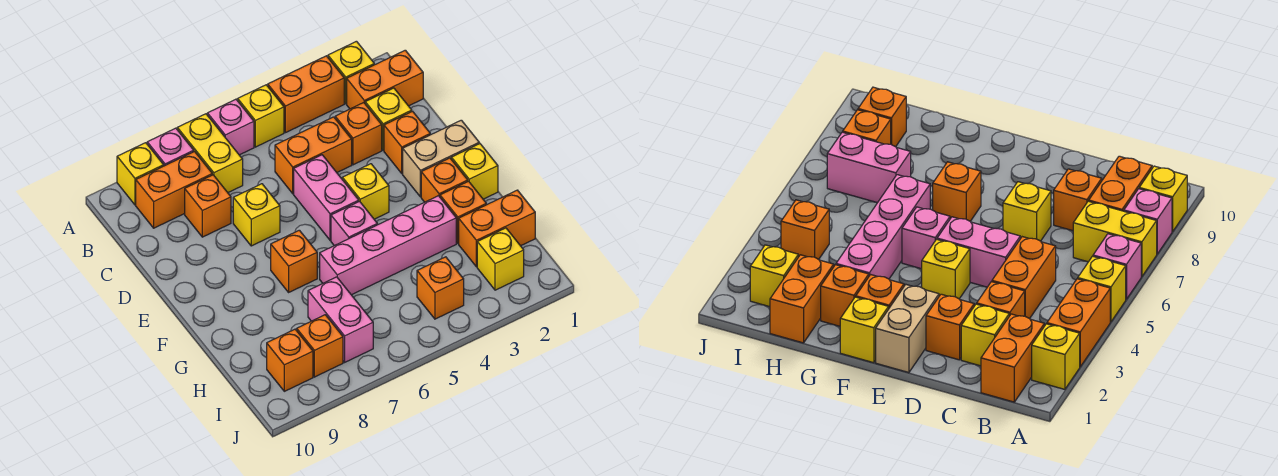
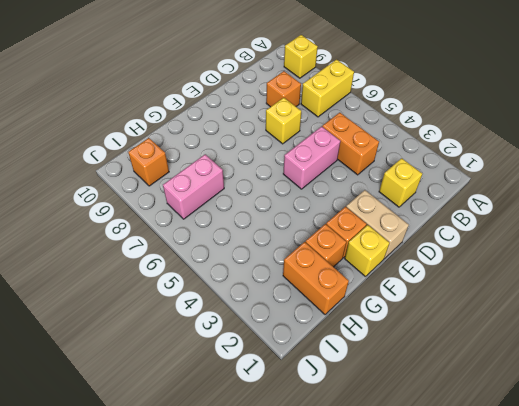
none -> yellow brick A2 level 1
none -> orange brick A3:A4 level 1
none -> yellow brick A5 level 1
none -> pink brick A6 level 1

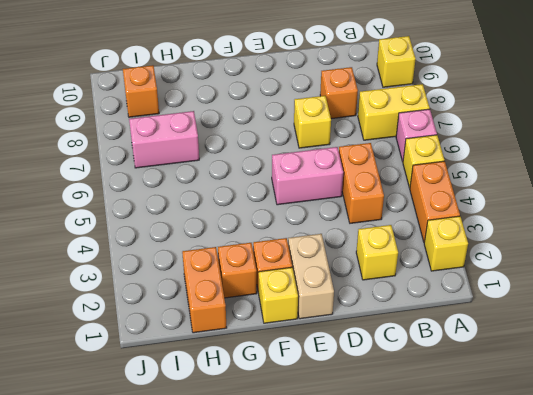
none -> pink brick A8 level 1
none -> orange brick B1:B2 level 1
none -> orange brick B8:B9 level 1
none -> orange brick C3 level 1

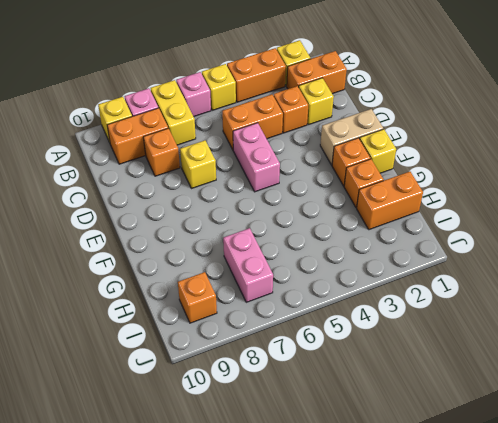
none -> orange brick D2 level 1
none -> yellow brick E4 level 1
none -> pink brick F5 level 1
none -> orange brick F7 level 1

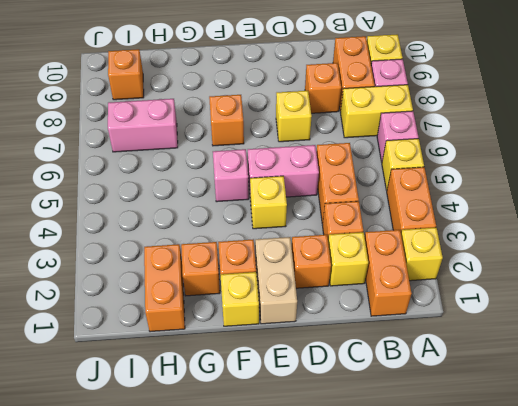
none -> pink brick G3:G6 level 1
none -> yellow brick I2 level 1
none -> orange brick I4 level 1
none -> orange brick I8 level 1

